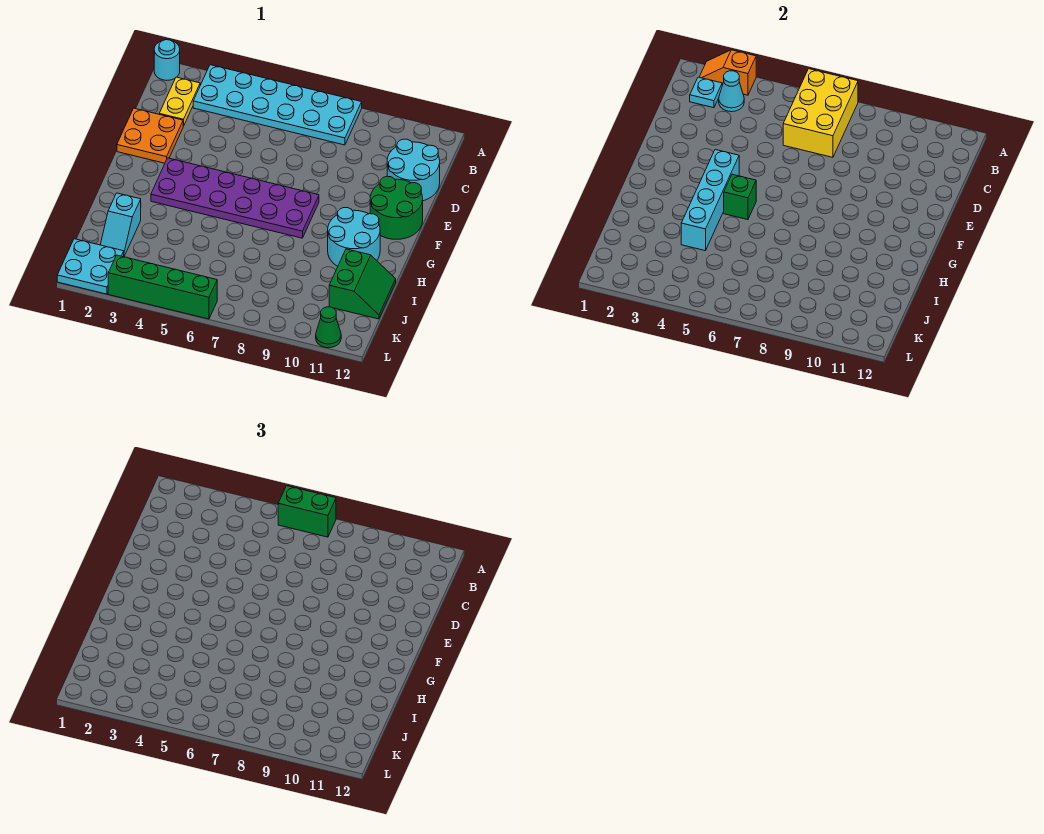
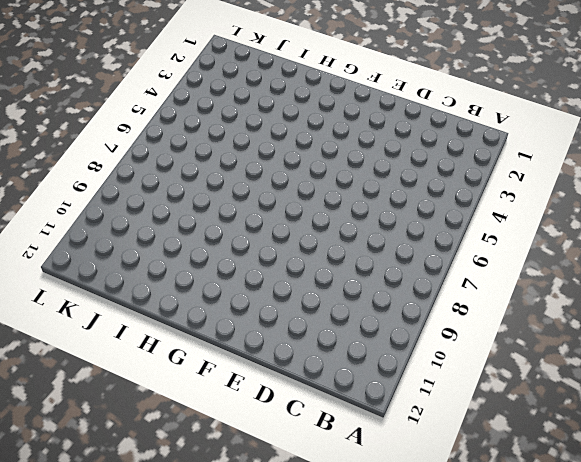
none -> cyan round brick A1 level 1
none -> cyan plate A3:B8 level 1
none -> yellow plate B2:C2 level 1

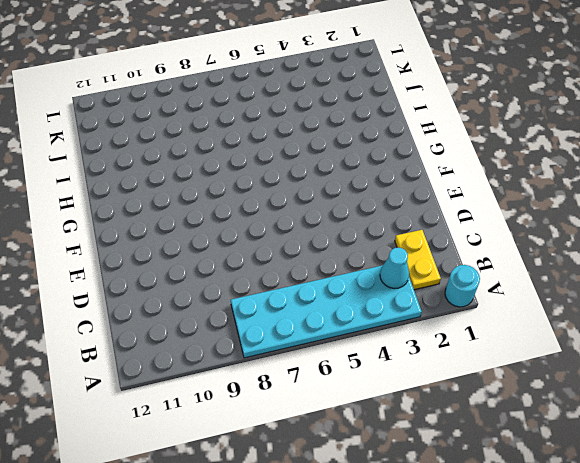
none -> cyan round brick C11:D12 level 1
none -> orange plate D1:E2 level 1
none -> green round brick E11:F12 level 1

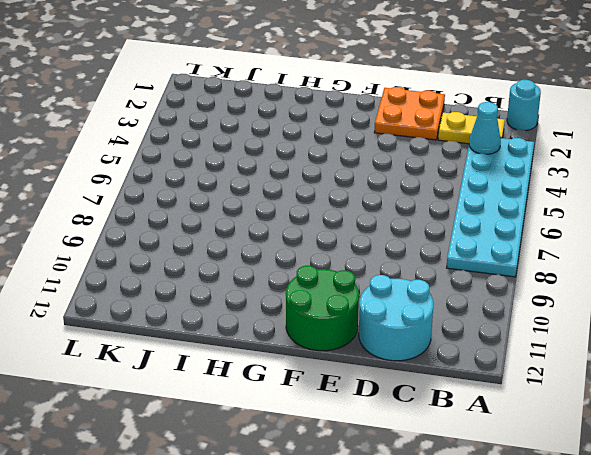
none -> purple plate F3:G8 level 1
none -> cyan round brick G10:H11 level 1
none -> cyan slope I2:J2 level 1 top I

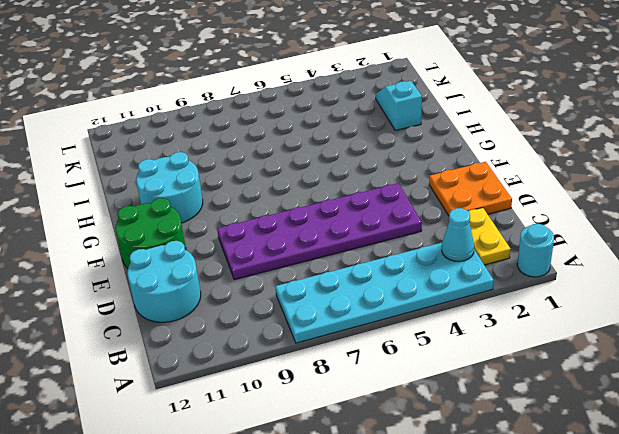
purple plate D4:E9 level 1 -> purple plate F3:G8 level 1
none -> green slope I11:J12 level 1 top 11
none -> cyan plate K1:L2 level 1
none -> green brick L3:L6 level 1

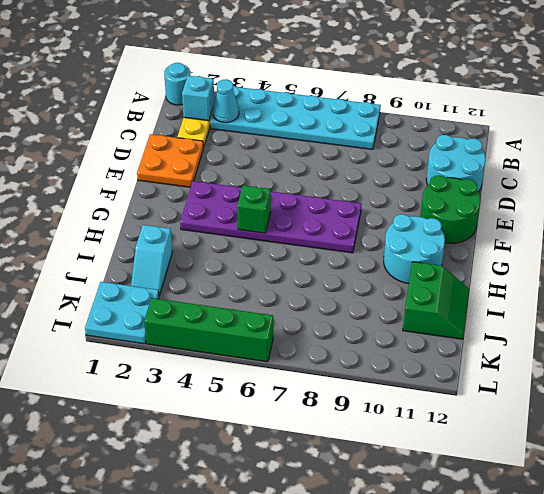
cyan brick B2 level 2 -> cyan plate B2 level 2
none -> green cone L11 level 1
none -> orange slope A2:A3 level 2 top 3
none -> yellow brick A6:C7 level 2

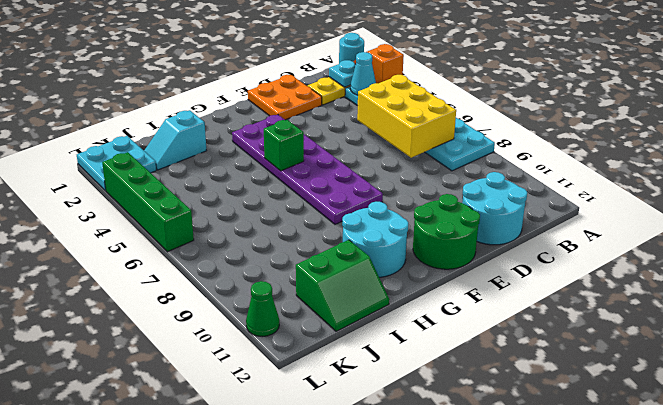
yellow brick B5:C7 level 2 -> yellow brick A6:C7 level 2
none -> cyan brick F4:I4 level 2
none -> green brick A6:A7 level 3

